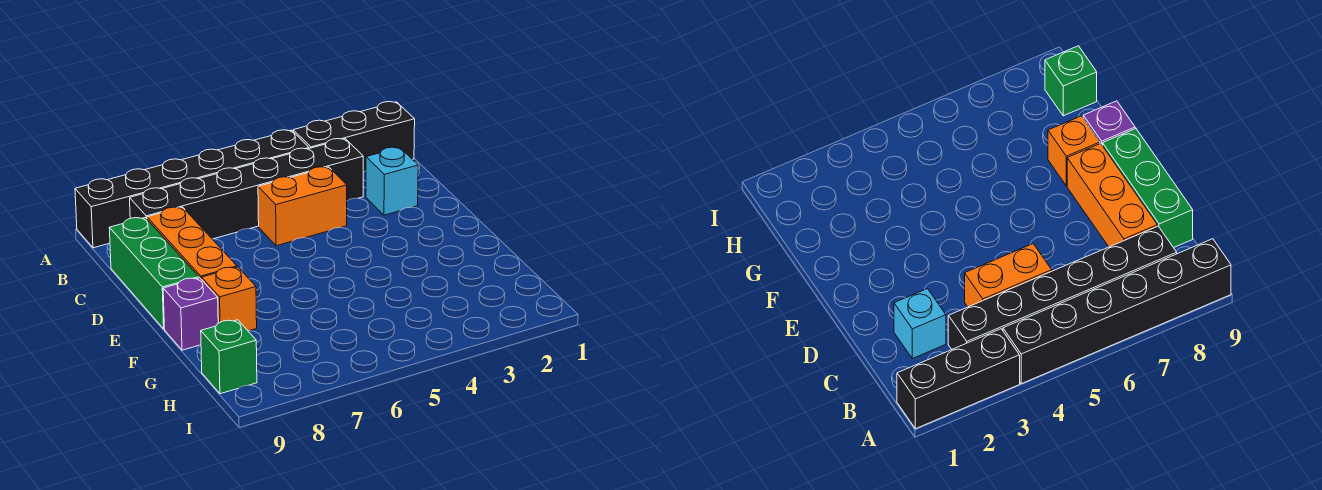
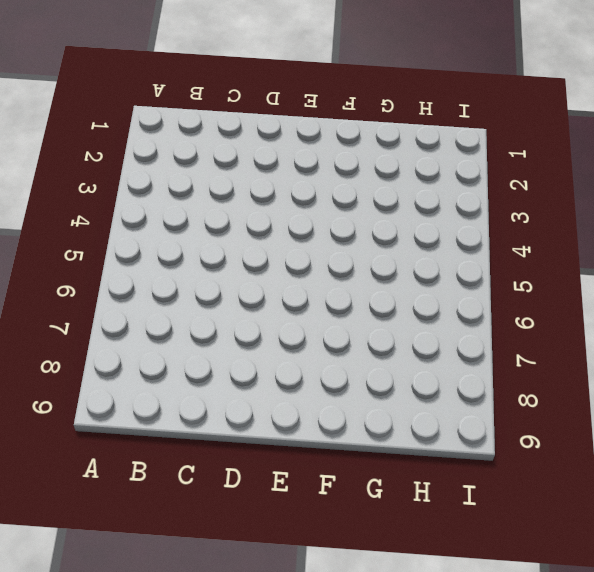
none -> black brick A1:A3 level 1
none -> black brick A4:A9 level 1

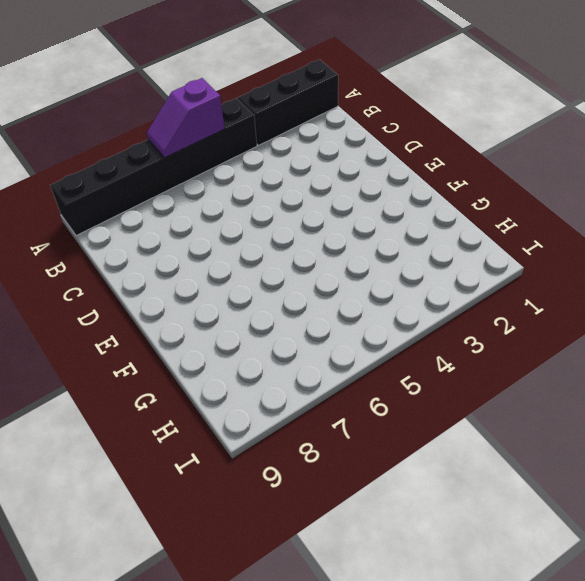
purple slope A5:A6 level 2 top 5 -> none
none -> black brick B3:B8 level 1
none -> cyan brick C2 level 1

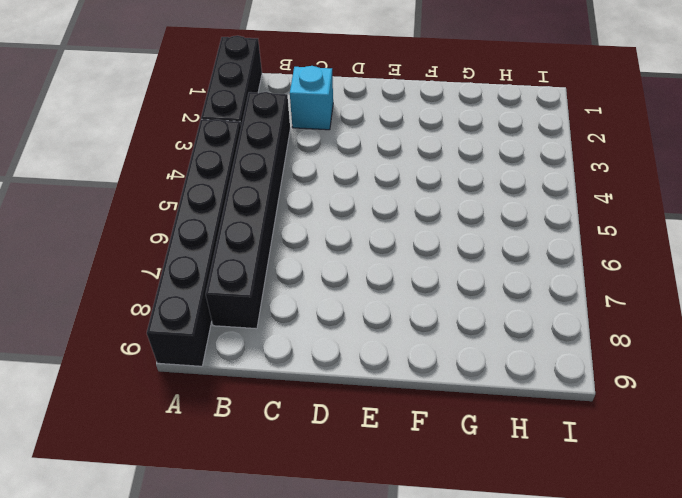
none -> orange brick C4:C5 level 1
none -> orange brick C8:E8 level 1

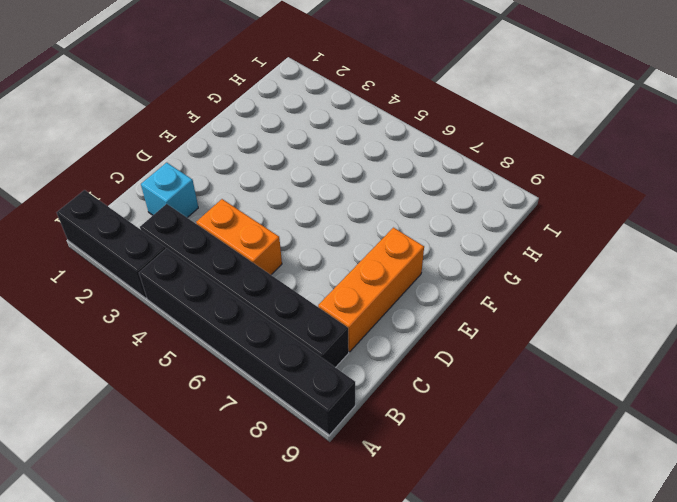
none -> green brick C9:E9 level 1
none -> orange brick F8 level 1

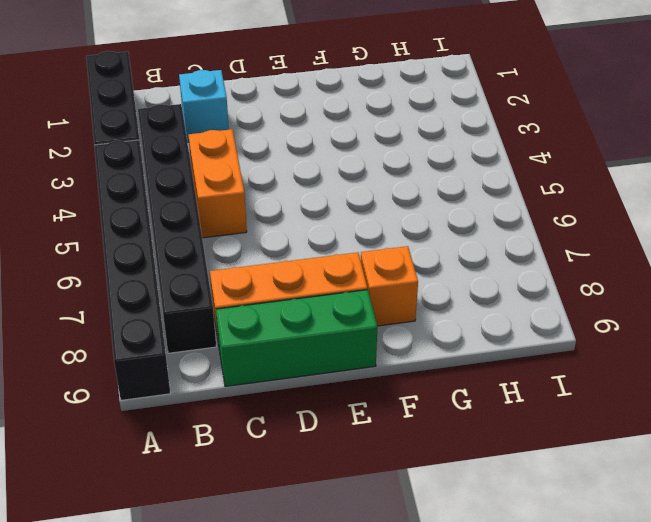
none -> purple brick F9 level 1
none -> green brick H9 level 1

